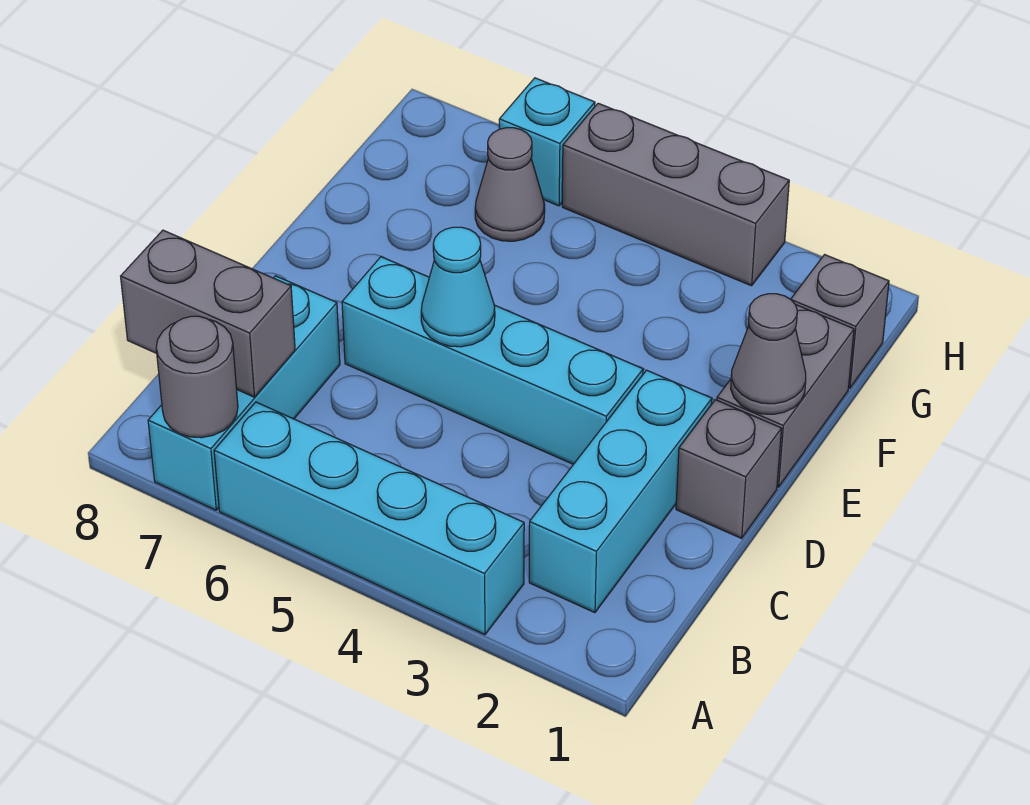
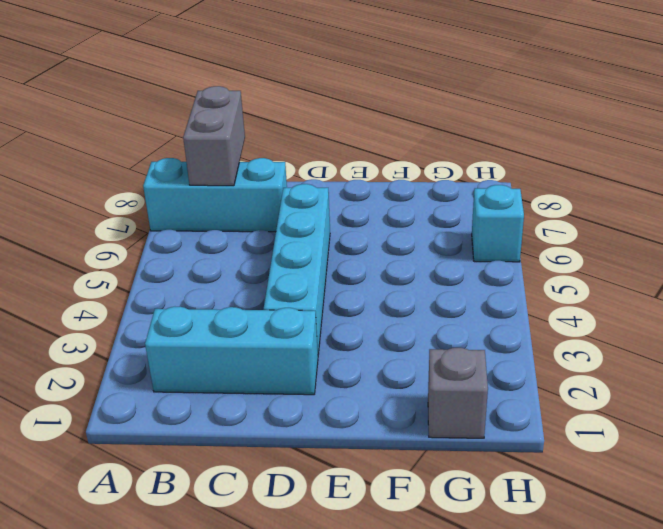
none -> cyan brick A3:A6 level 1
none -> grey brick D1 level 1
none -> grey brick E1:F1 level 1

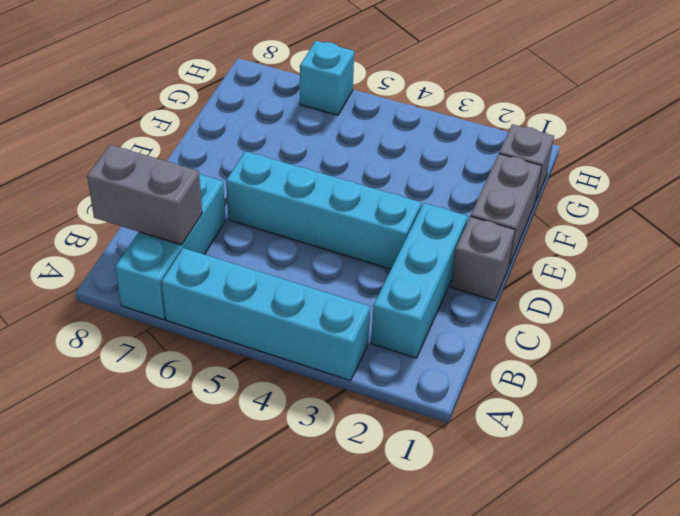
none -> grey cone G6 level 1
none -> grey brick H3:H5 level 1
none -> grey round brick A7 level 2

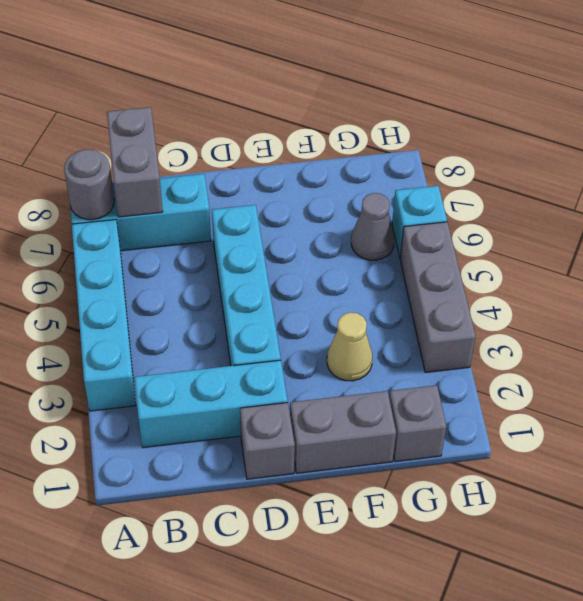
tan cone F3 level 1 -> none
none -> cyan cone D5 level 2
none -> grey cone E1 level 2

